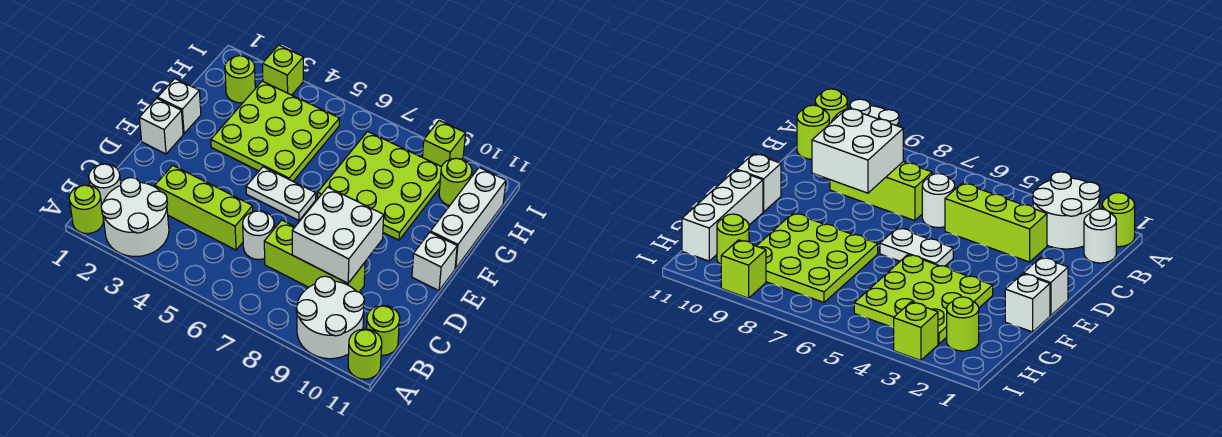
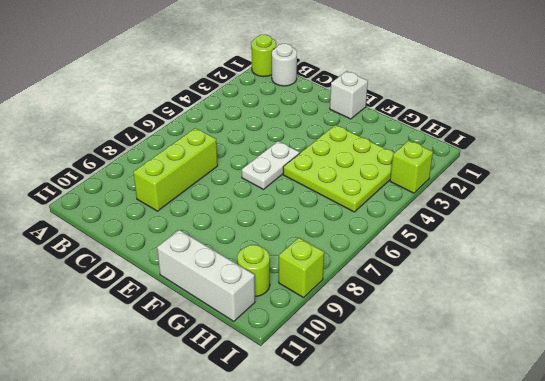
none -> white round brick A2:B3 level 1
none -> white round brick A9:B10 level 1
none -> lime round brick A11 level 1

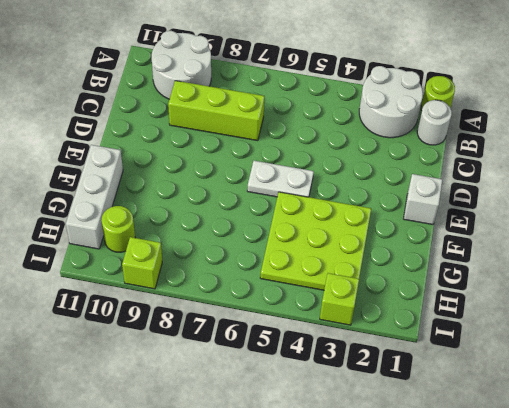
none -> lime round brick A11 level 1
none -> lime round brick B11 level 1
none -> lime brick C3:C5 level 1

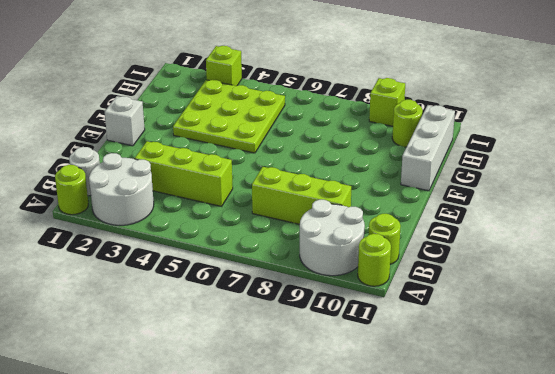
none -> white round brick C6 level 1
none -> white plate E5:E6 level 1
none -> white brick E11 level 1

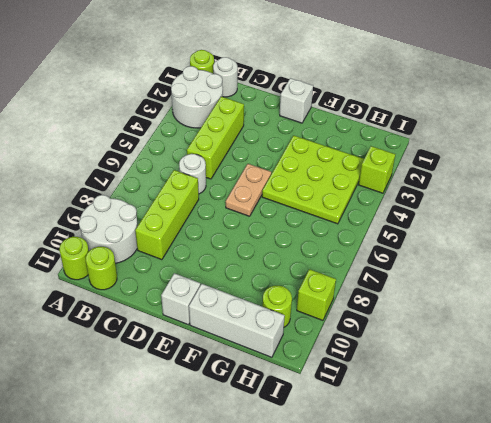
tan plate E5:E6 level 1 -> white plate E5:E6 level 1
none -> white brick F1 level 1
none -> lime plate F7:H9 level 1
none -> lime round brick H2 level 1

